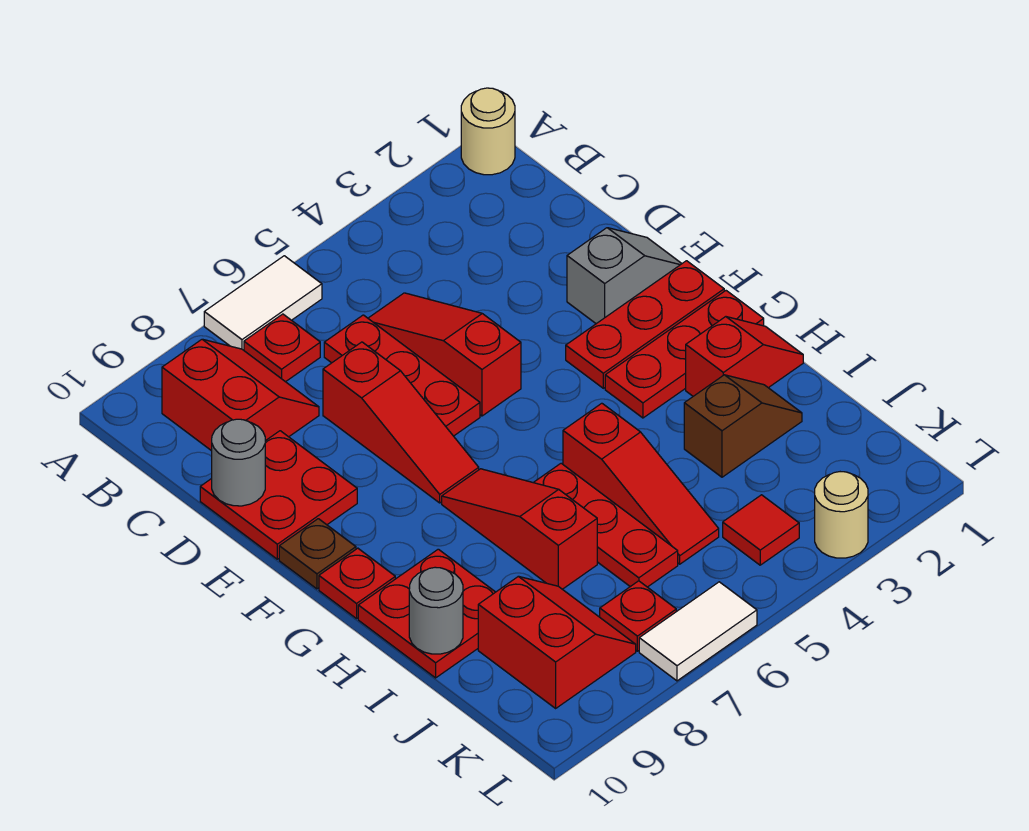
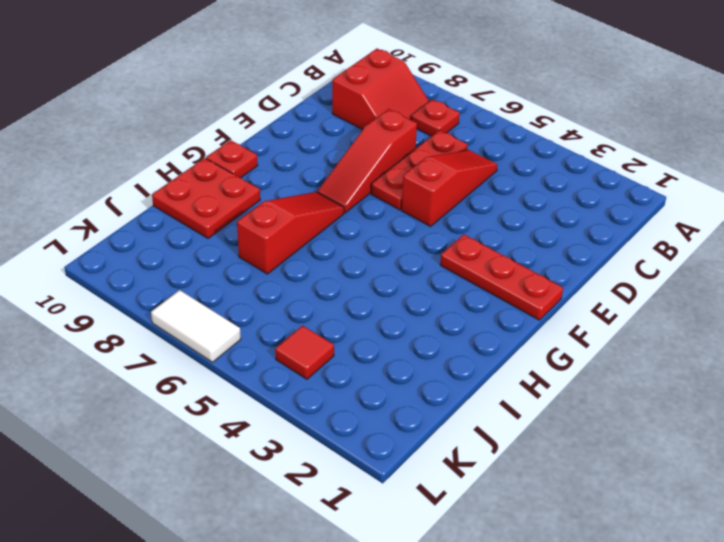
none -> tan round brick A1 level 1
none -> white tile A6:A7 level 1
none -> red plate D9:E10 level 1

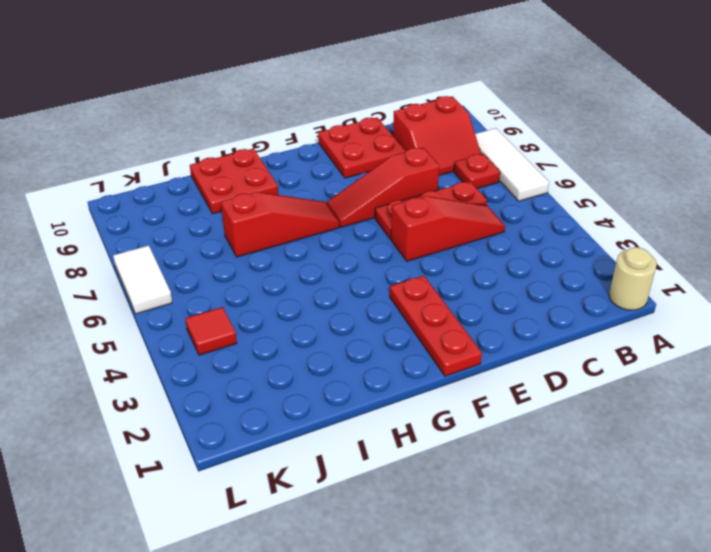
white tile A6:A8 level 1 -> white tile A6:A7 level 1
none -> grey slope E1:E2 level 1 top 2
none -> brown plate F10 level 1
none -> red plate G1:G3 level 1

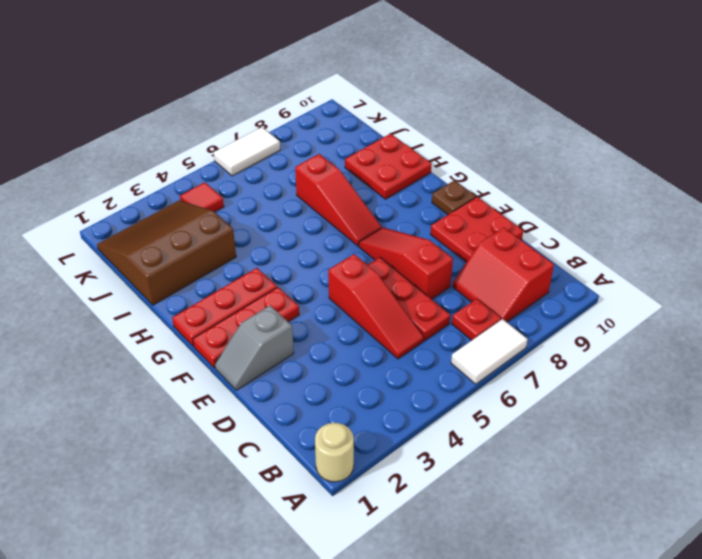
brown slope I1:K3 level 1 top I -> brown slope I2:I3 level 1 top 3
none -> red plate G10 level 1
none -> red slope H1:H2 level 1 top 2
none -> red slope H5:J5 level 1 top H

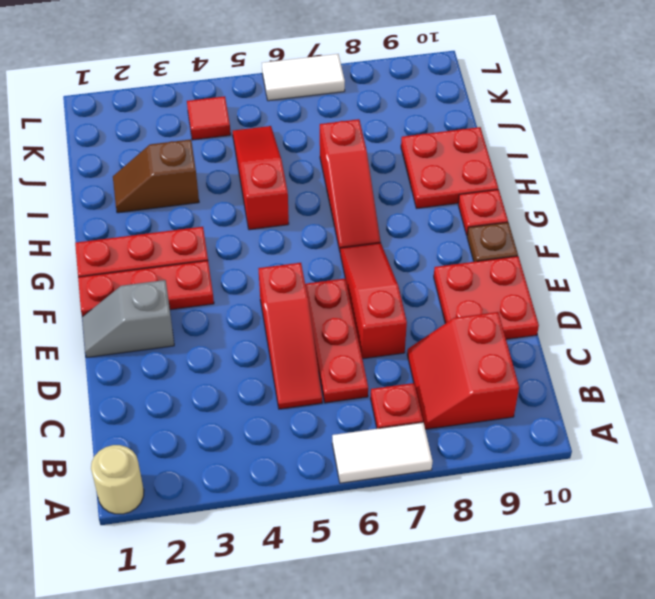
none -> red slope H1:H2 level 1 top 2
none -> red plate H6:J6 level 1
none -> red slope J8:K9 level 1 top 9

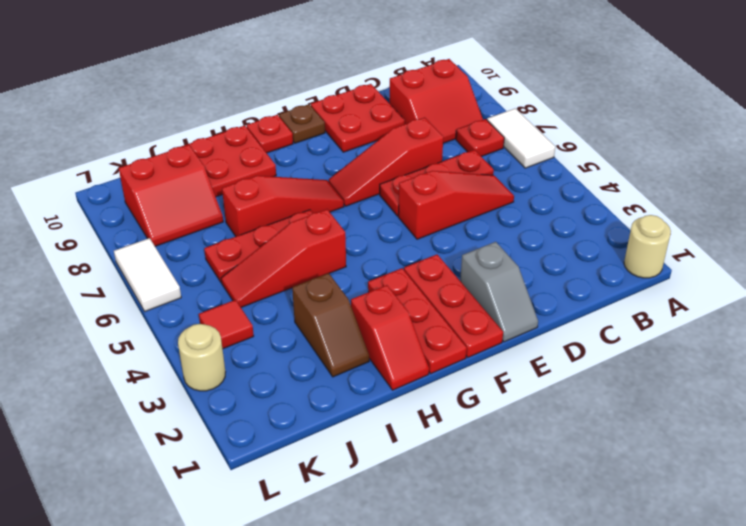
none -> red plate K7 level 1
none -> grey round brick D10 level 2
none -> grey round brick I10 level 2

